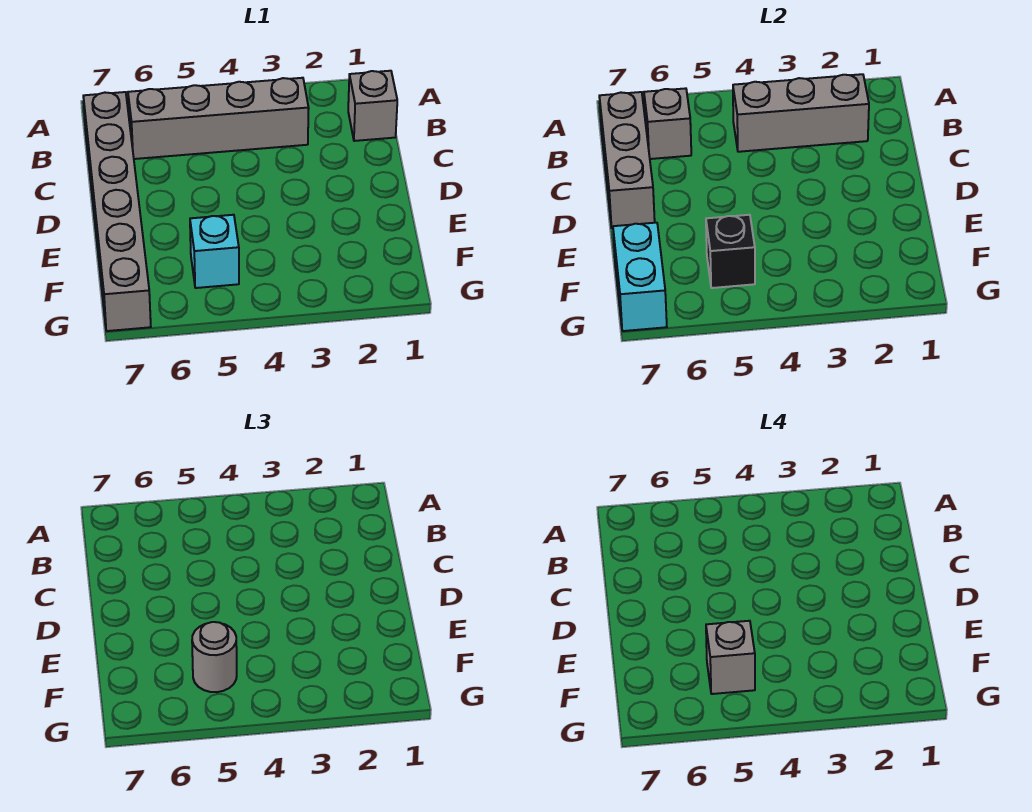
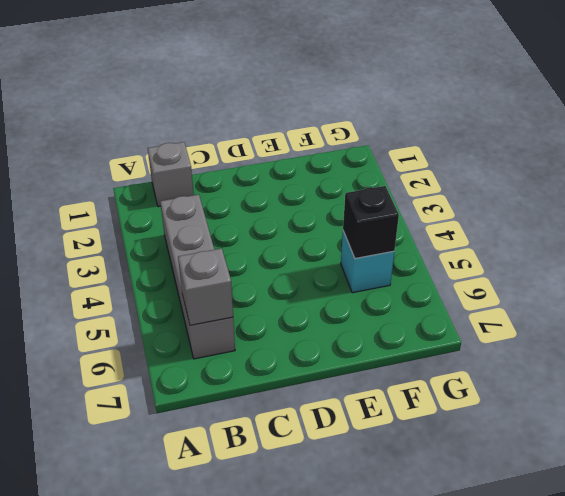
none -> grey brick B7:G7 level 1
none -> grey brick B2:B4 level 2

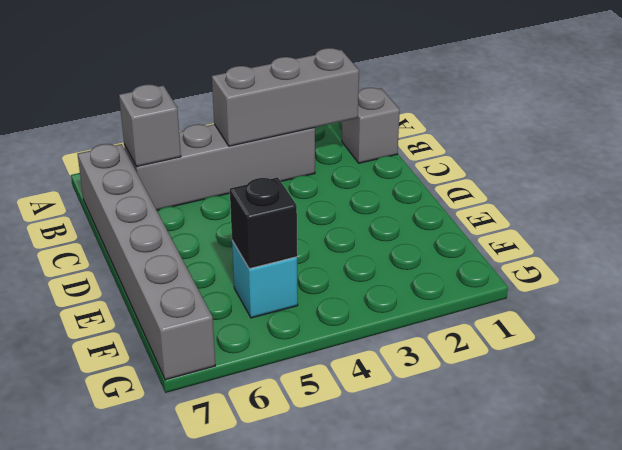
none -> grey brick B7:D7 level 2
none -> cyan brick F7:G7 level 2

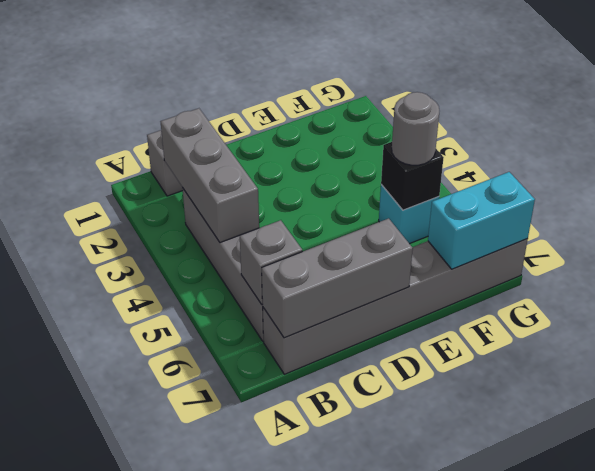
none -> grey brick F5 level 4

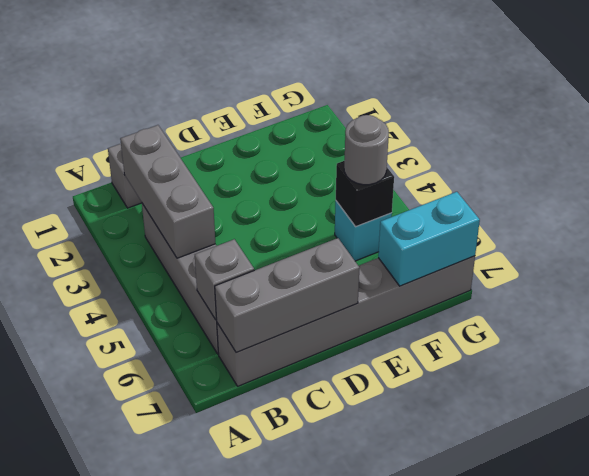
none -> grey brick F5 level 4

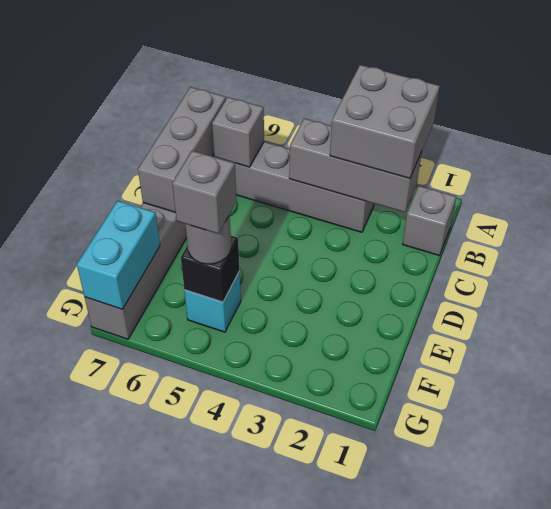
grey brick A2:B3 level 3 -> none

